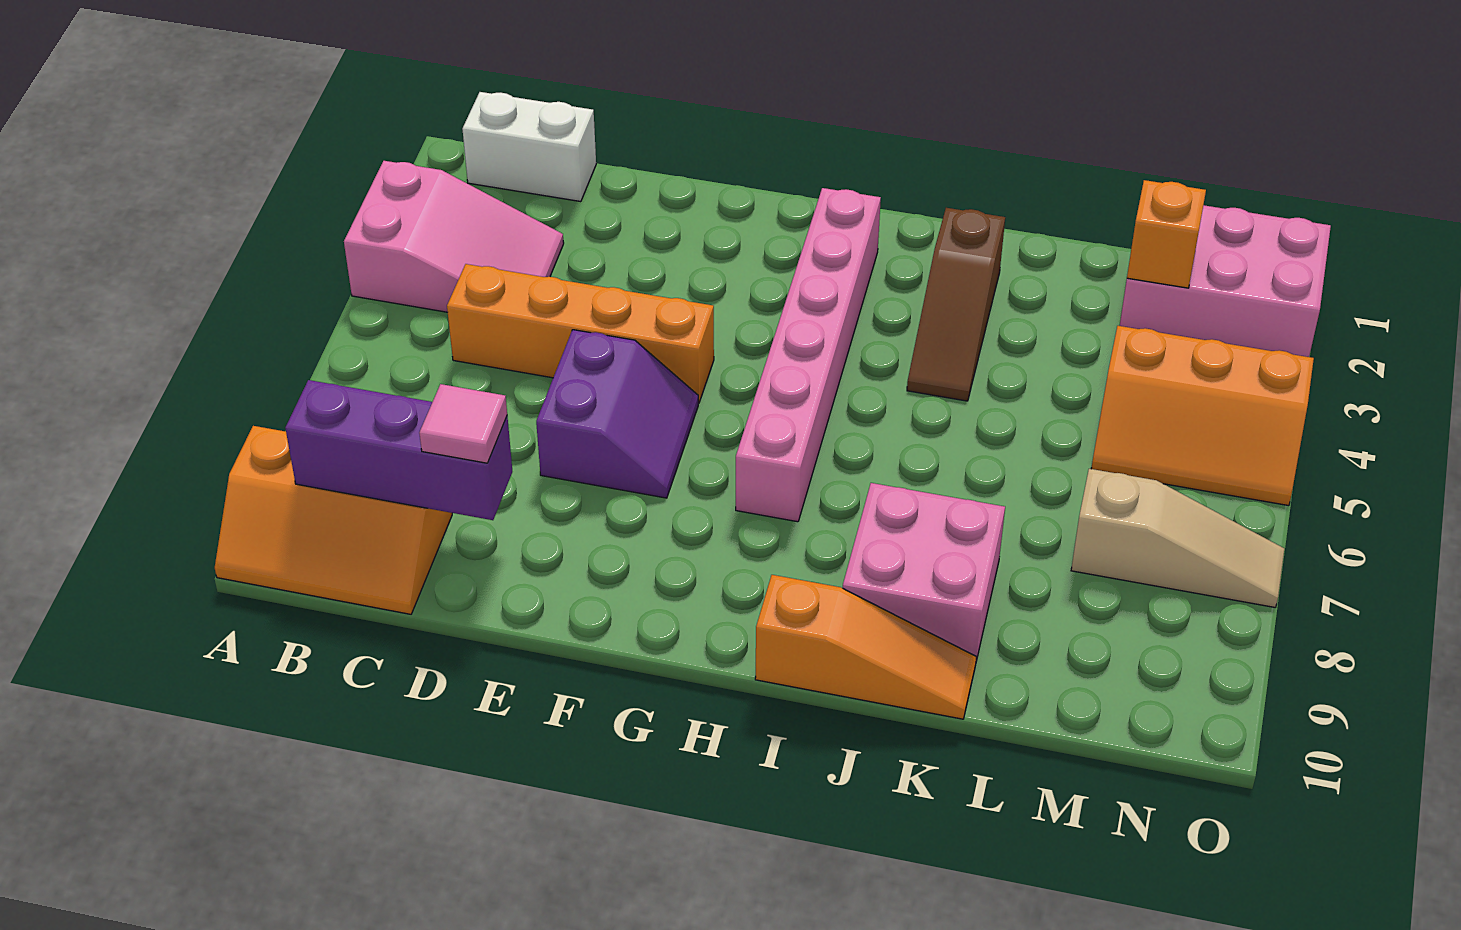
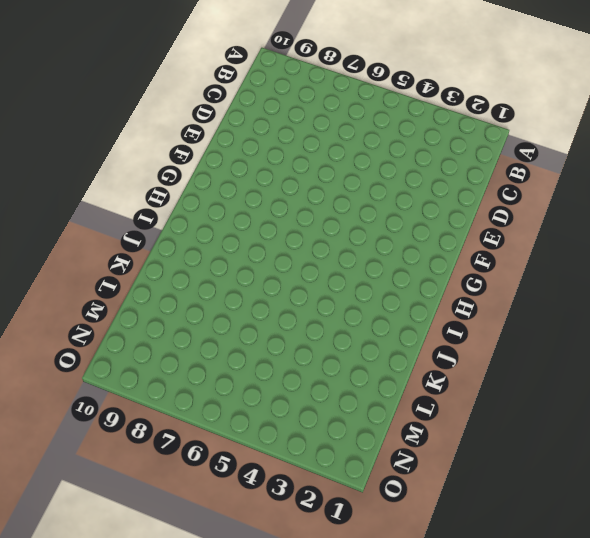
none -> pink slope A3:C4 level 1 top A
none -> orange slope A9:C10 level 1 top 9
none -> white brick B1:C1 level 1

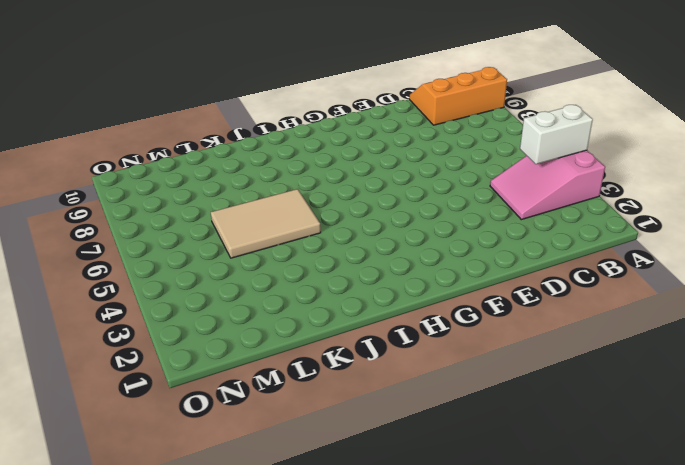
white brick A4:B4 level 2 -> white brick B1:C1 level 1
tan tile J5:L6 level 1 -> none
none -> orange brick C5:F5 level 1
none -> purple slope E6:F7 level 1 top E
none -> pink brick H2:H7 level 1

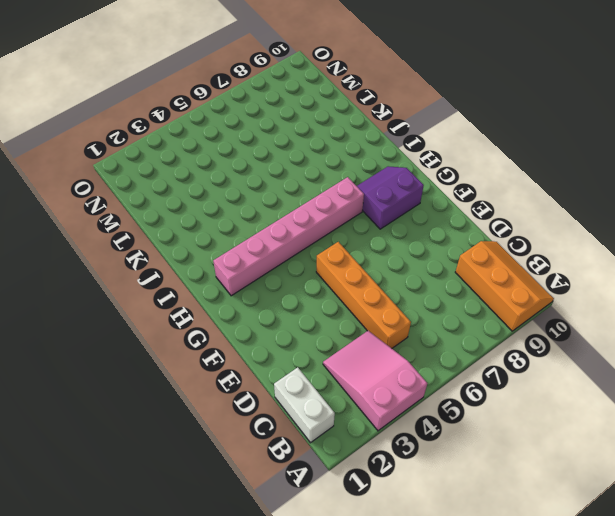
purple slope G8:H9 level 1 top G -> purple slope E6:F7 level 1 top E
none -> orange slope I10:K10 level 1 top I
none -> brown slope J2:J4 level 1 top 2
none -> pink brick J8:K9 level 1

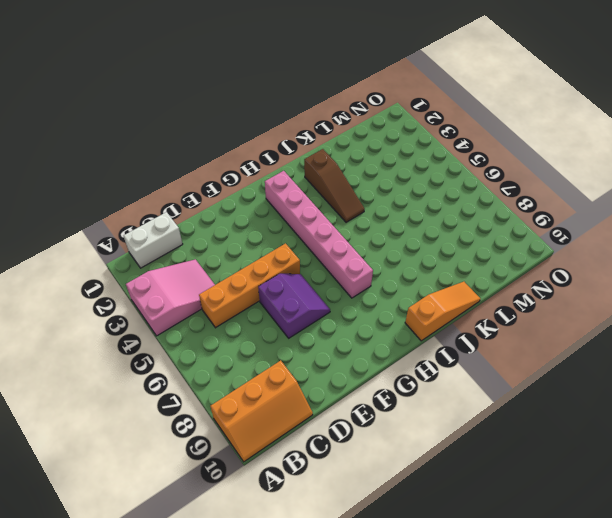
none -> pink brick J8:K9 level 1
none -> pink brick M1:O2 level 1
none -> orange slope M4:O5 level 1 top 4

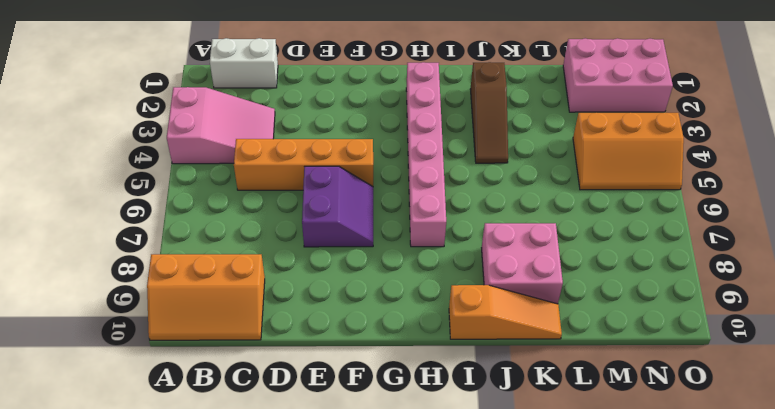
none -> tan slope M7:O7 level 1 top M
none -> purple brick B9:D9 level 2
none -> orange brick M2 level 2

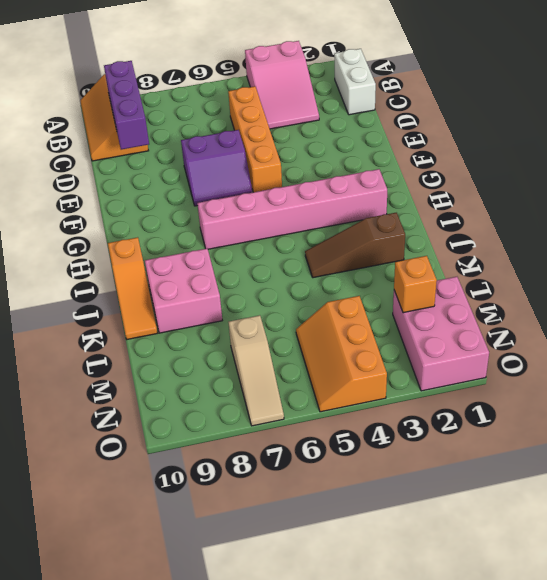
none -> pink tile D9 level 3

